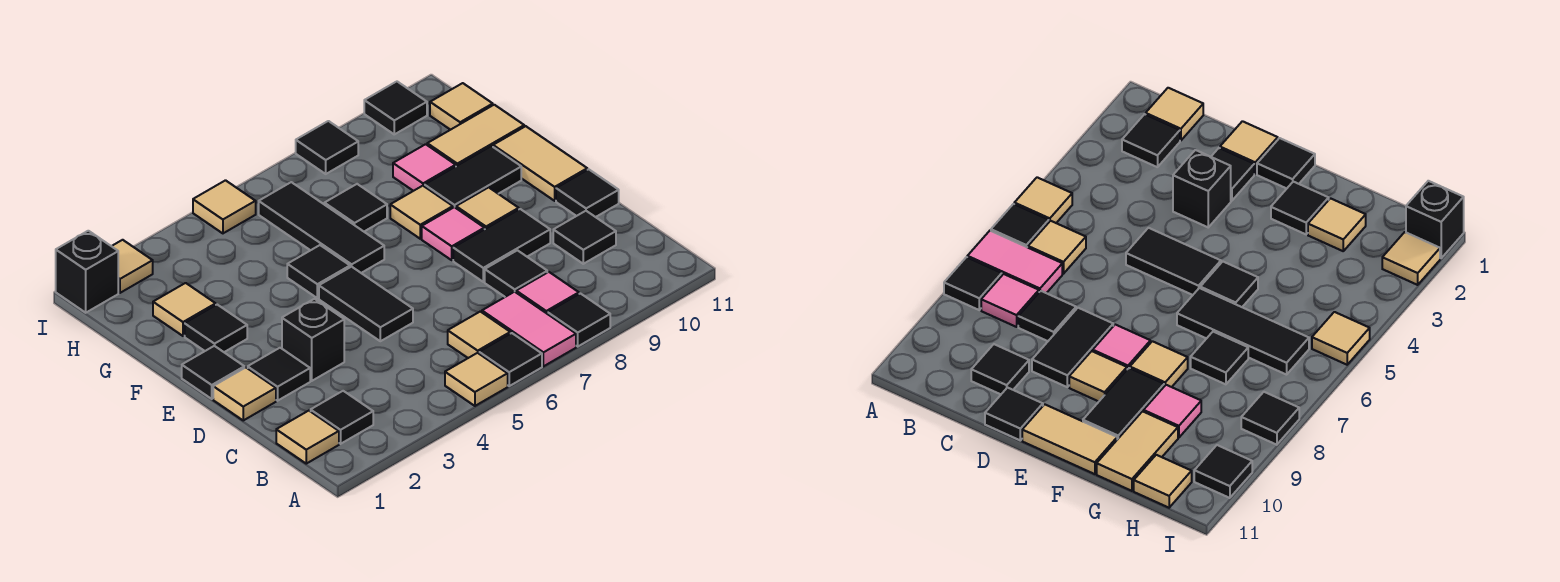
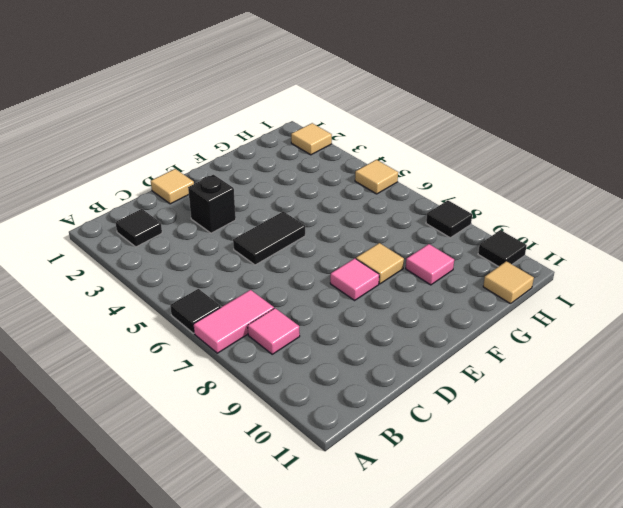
none -> tan tile A5 level 1
none -> black tile A8 level 1
none -> tan tile B1 level 1
none -> tan tile B6 level 1

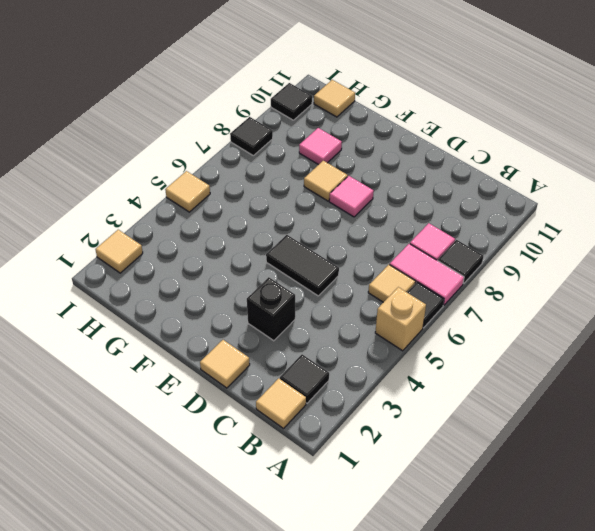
tan brick A5 level 1 -> tan tile A5 level 1
none -> black tile C8 level 1
none -> black tile C10 level 1
none -> black tile D2 level 1
none -> black tile D8:D9 level 1

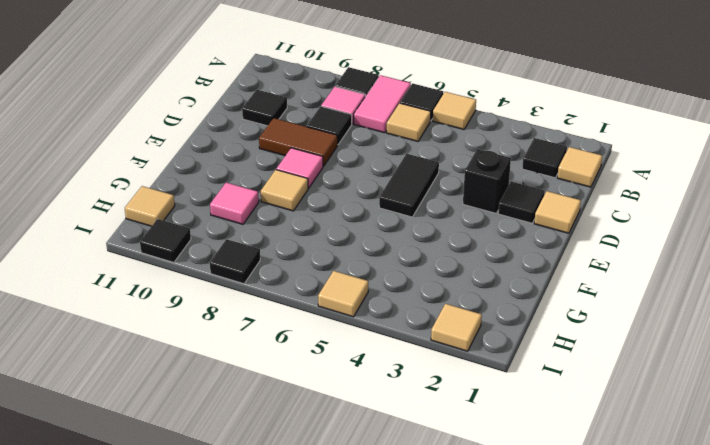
brown tile D8:D9 level 1 -> black tile D8:D9 level 1
none -> black tile D11 level 1
none -> black tile E1 level 1
none -> tan tile E9 level 1
none -> tan tile E11:F11 level 1

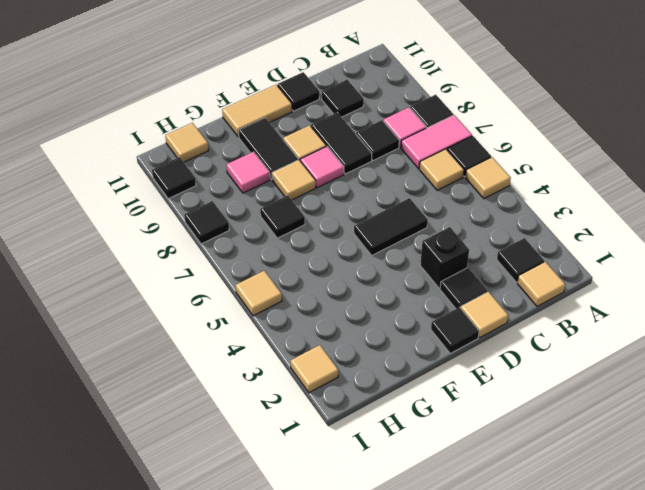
none -> black tile F2 level 1
none -> black tile F5 level 1
none -> black tile F6:H6 level 1
none -> tan tile G2 level 1

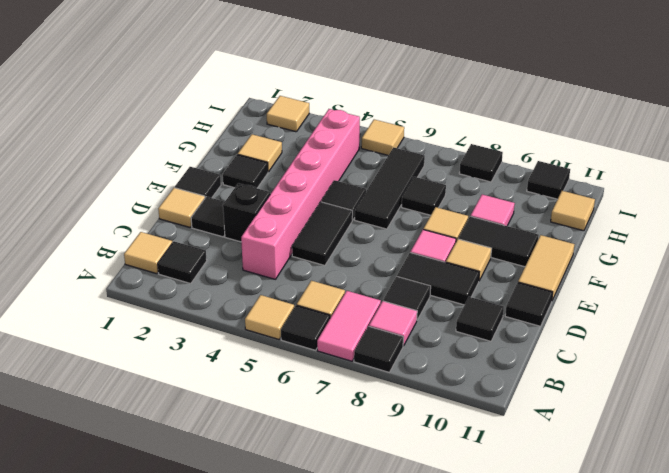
pink brick C4:H4 level 1 -> none
none -> tan tile G10:G11 level 1
none -> black brick I1 level 1

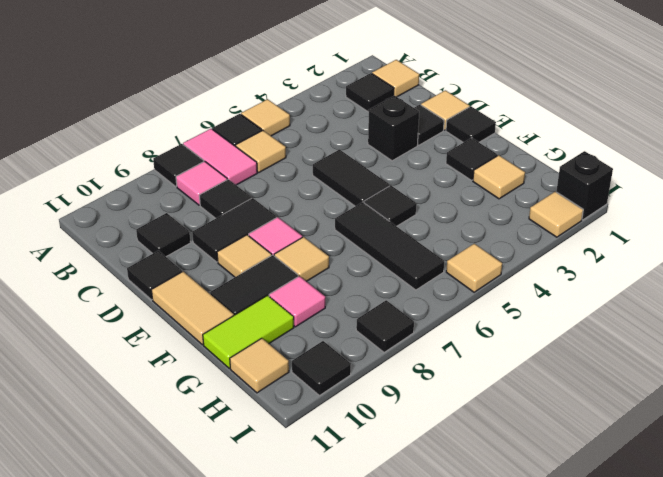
lime tile G10:G11 level 1 -> tan tile G10:G11 level 1
none -> black tile G7 level 1

